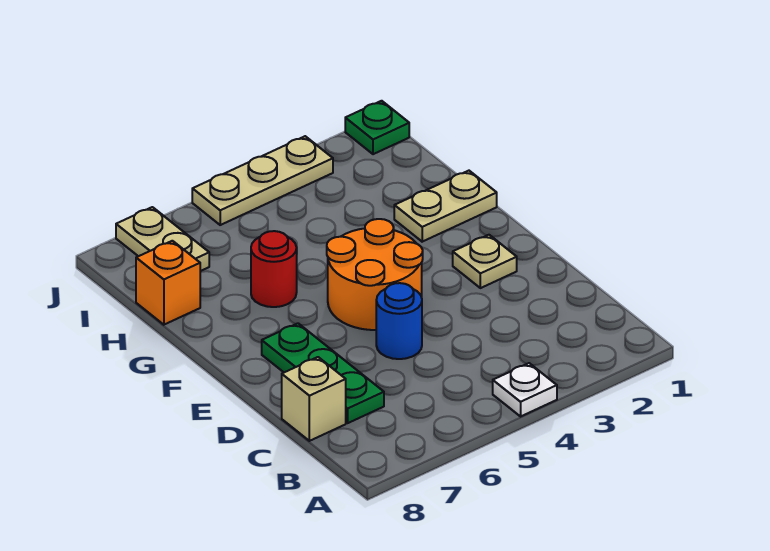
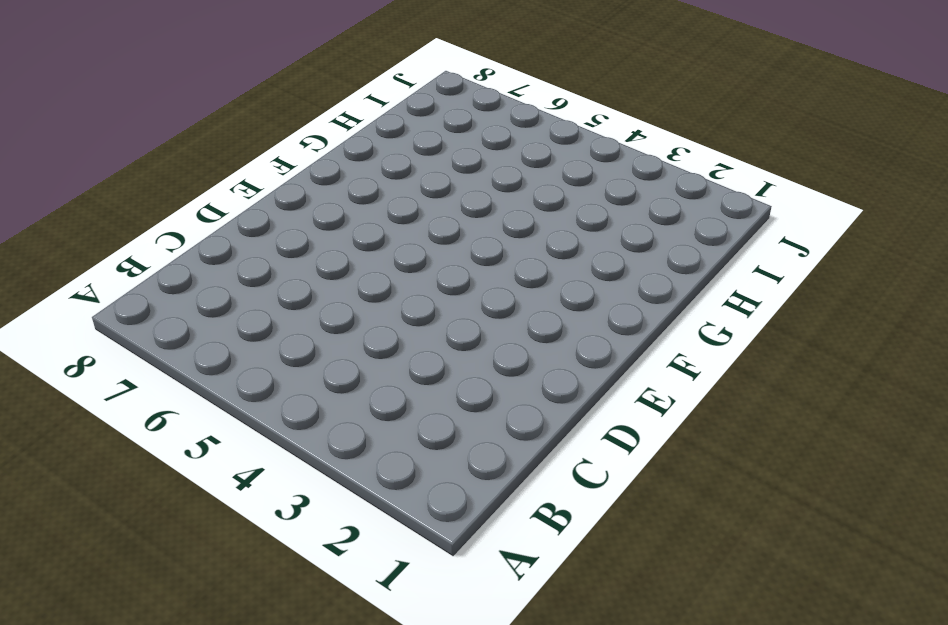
none -> white plate A4 level 1
none -> green plate C7:E7 level 1
none -> tan brick C8 level 1

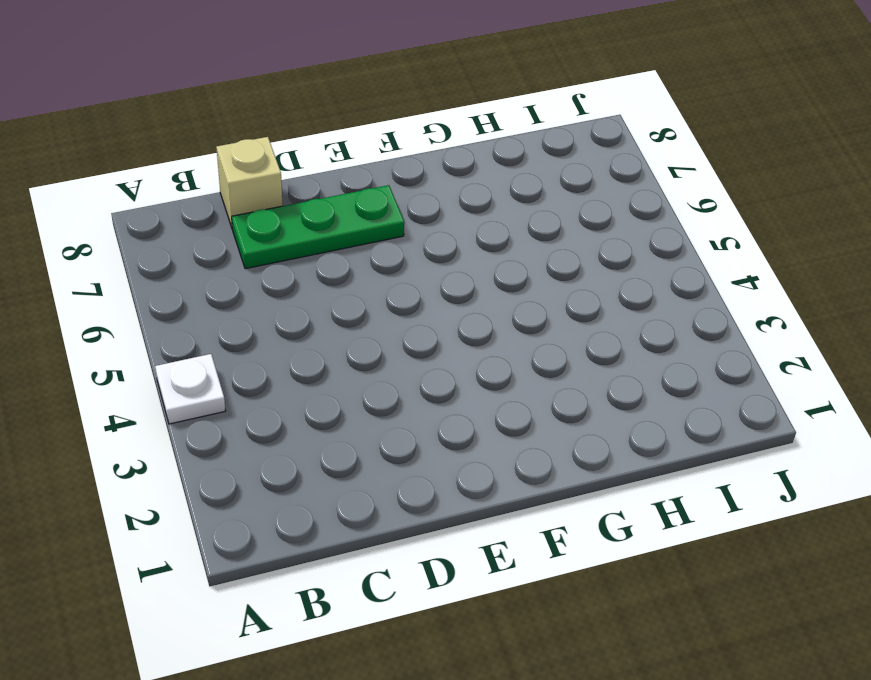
none -> blue round brick D5 level 1
none -> tan plate E2 level 1
none -> orange round brick E4:F5 level 1

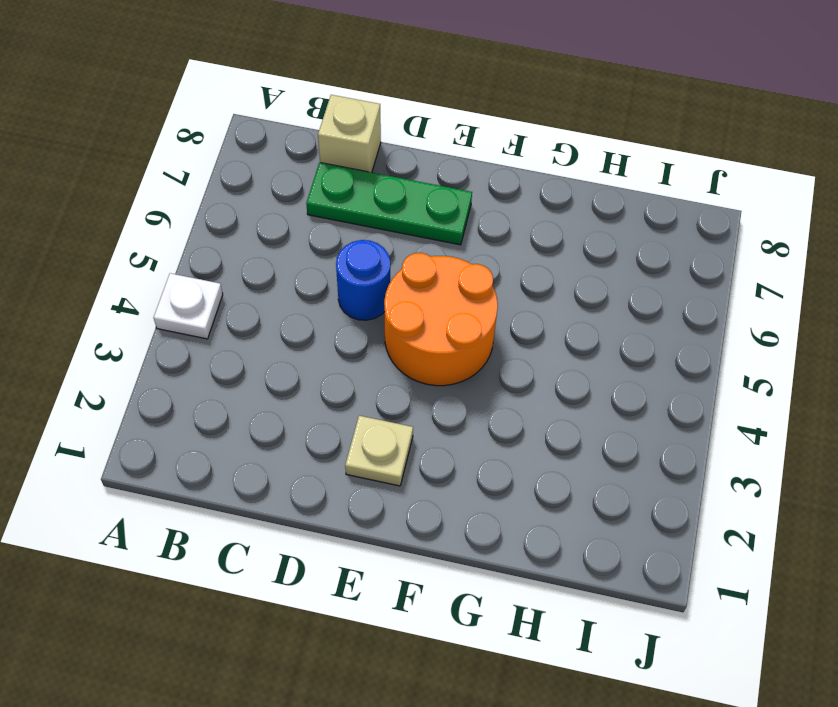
none -> tan plate G1:G2 level 1
none -> red round brick G6 level 1
none -> orange brick H8 level 1

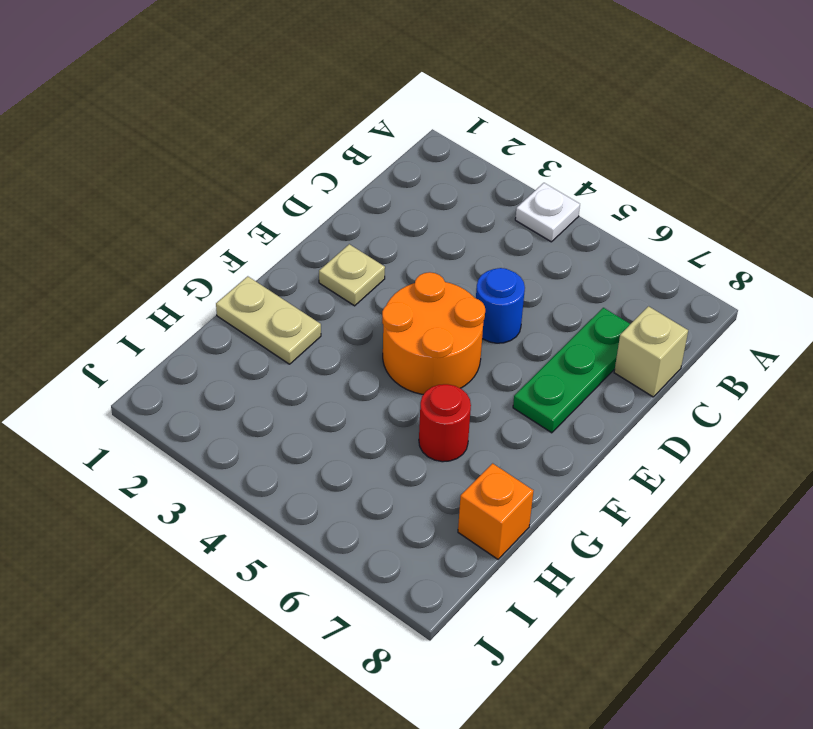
none -> tan plate I7:J7 level 1
none -> green plate J1 level 1
none -> tan plate J3:J5 level 1

